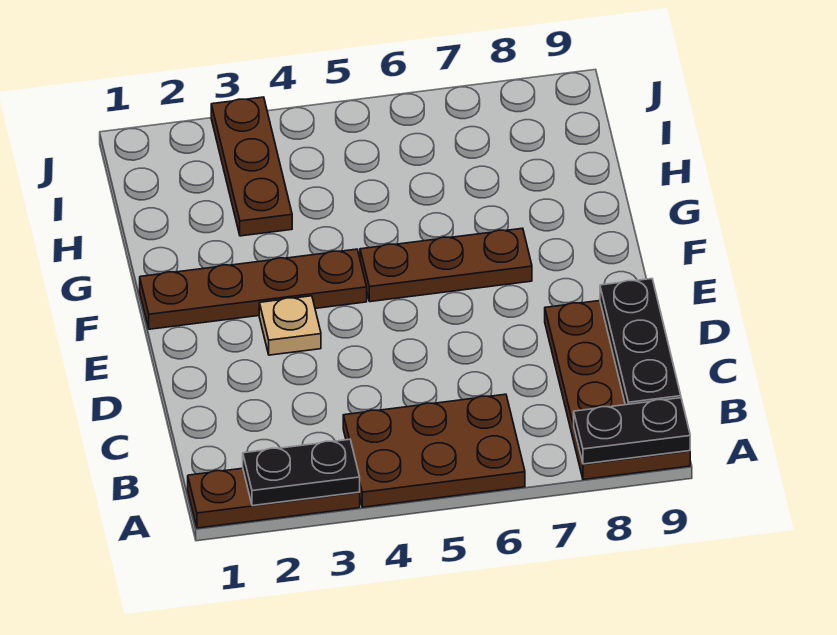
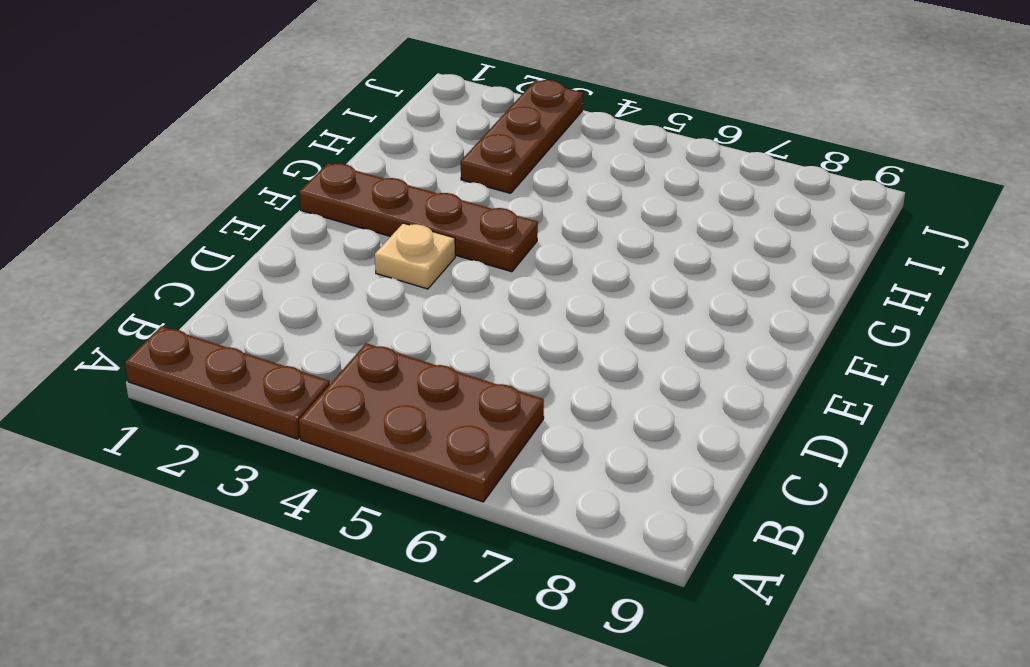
none -> brown plate A8:D9 level 1
none -> brown plate F5:F7 level 1

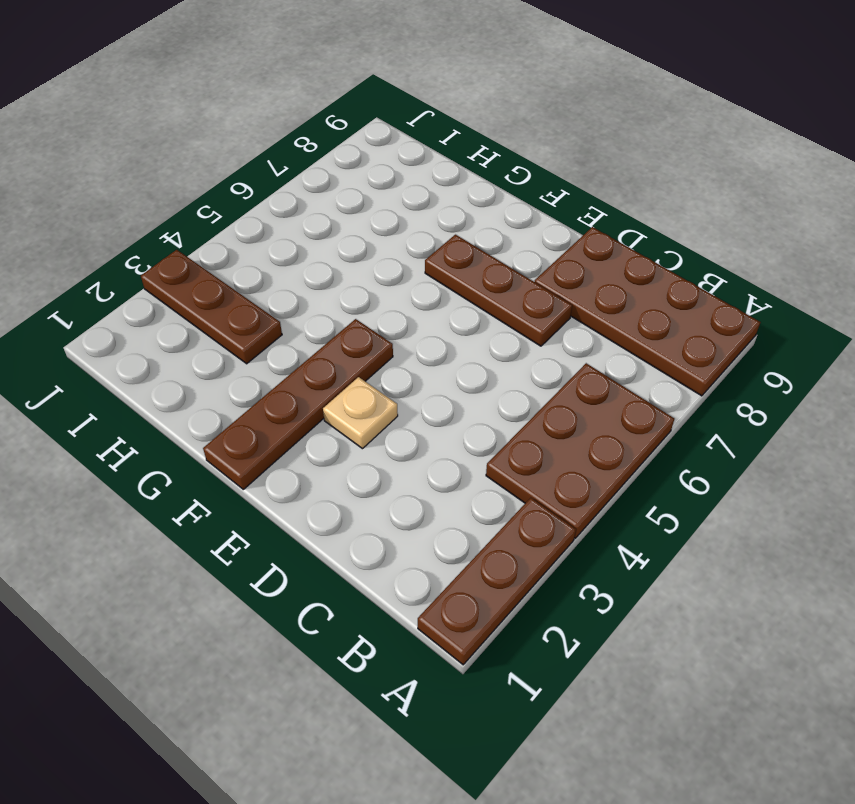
brown plate D7:F7 level 1 -> brown plate F5:F7 level 1
none -> black plate A2:A3 level 2
none -> black plate A8:A9 level 2

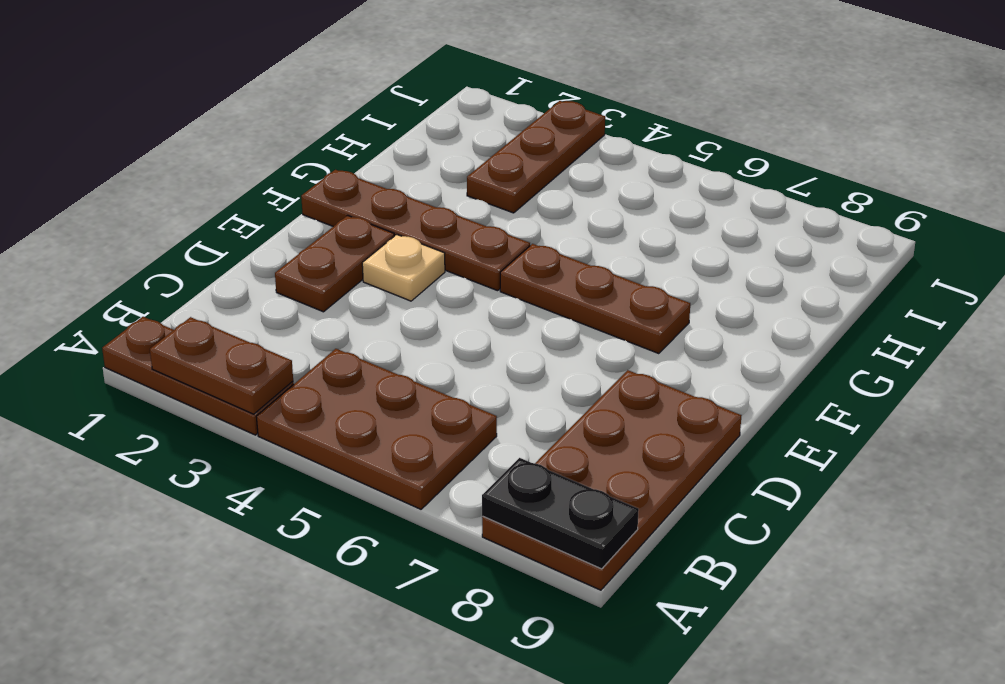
brown plate A2:A3 level 2 -> black plate A2:A3 level 2
brown plate D2:E2 level 1 -> none
none -> black plate B9:D9 level 2

